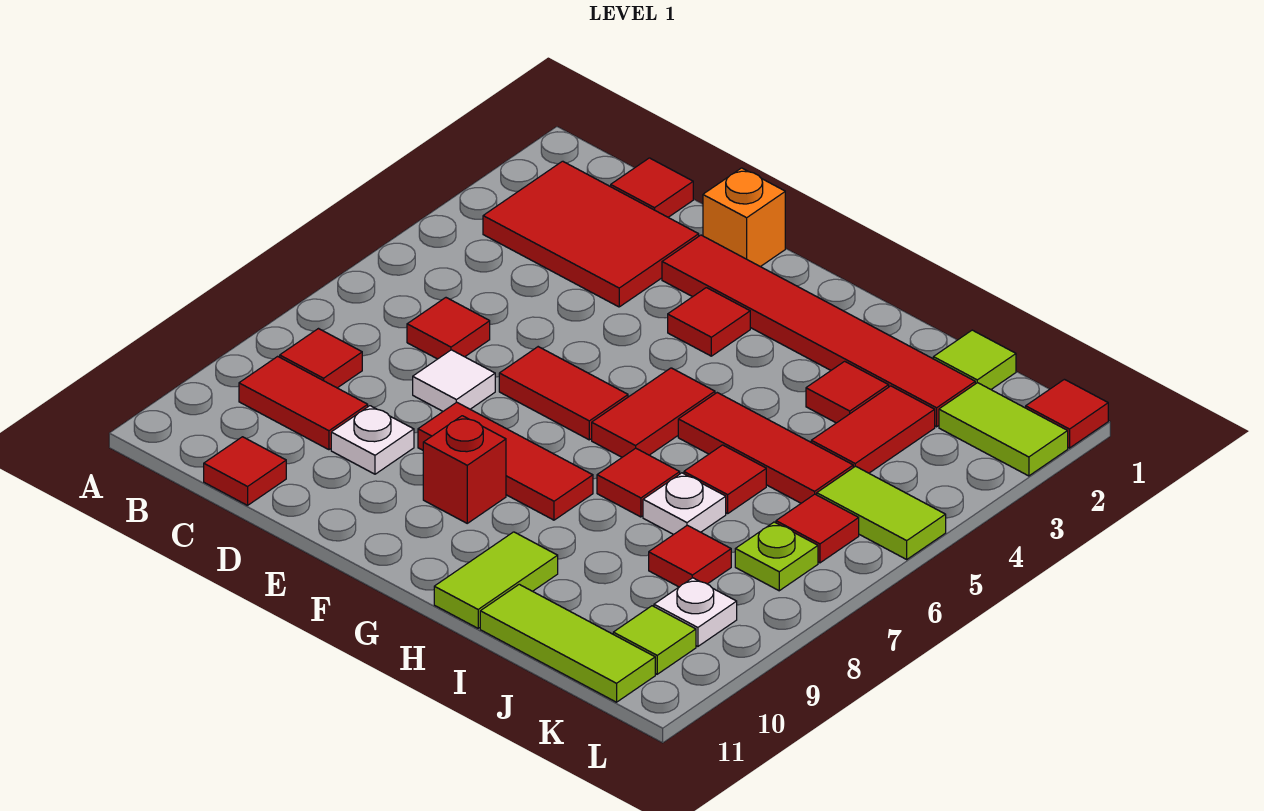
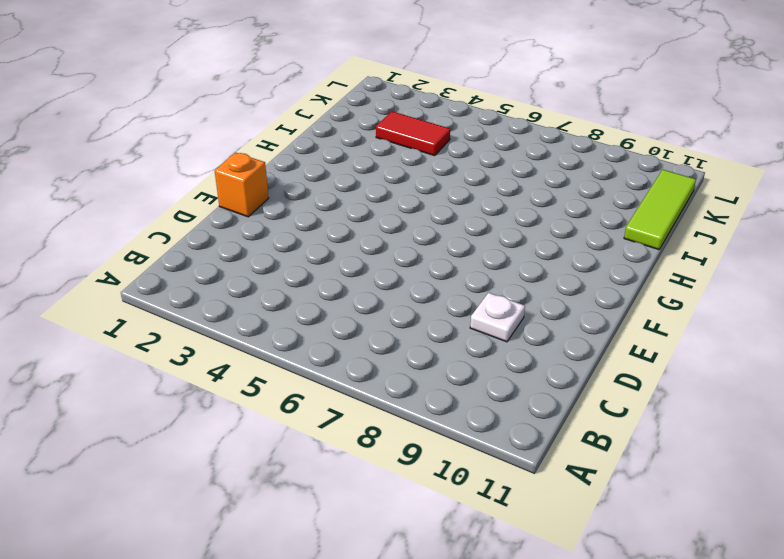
none -> red tile B2:D3 level 1
none -> red tile B8 level 1
none -> red tile B9:C9 level 1
none -> red tile C1 level 1

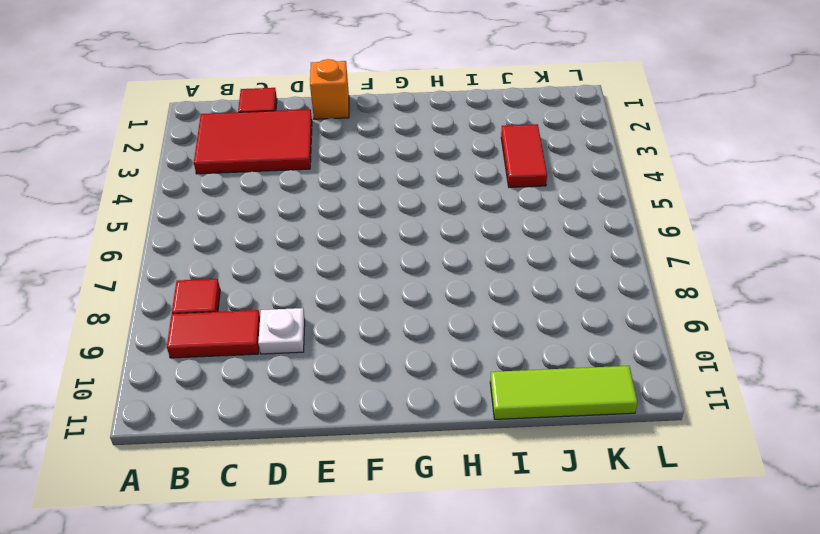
none -> red tile C6 level 1
none -> red tile C11 level 1
none -> white tile D7 level 1
none -> red tile E2:J2 level 1

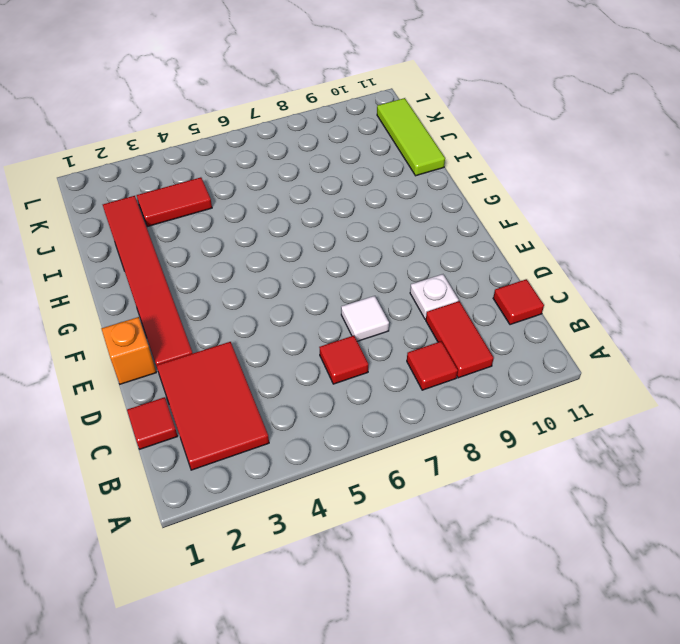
none -> red tile E6:F6 level 1
none -> red tile E8:G8 level 1
none -> red tile F3 level 1
none -> red brick F9 level 1

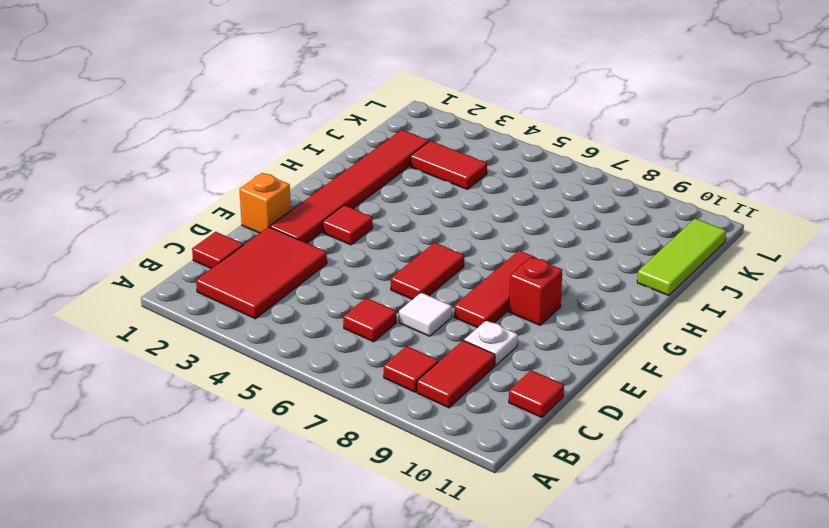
none -> red tile G5:G6 level 1
none -> red tile H5:J5 level 1
none -> red tile H7 level 1
none -> lime tile H10:H11 level 1

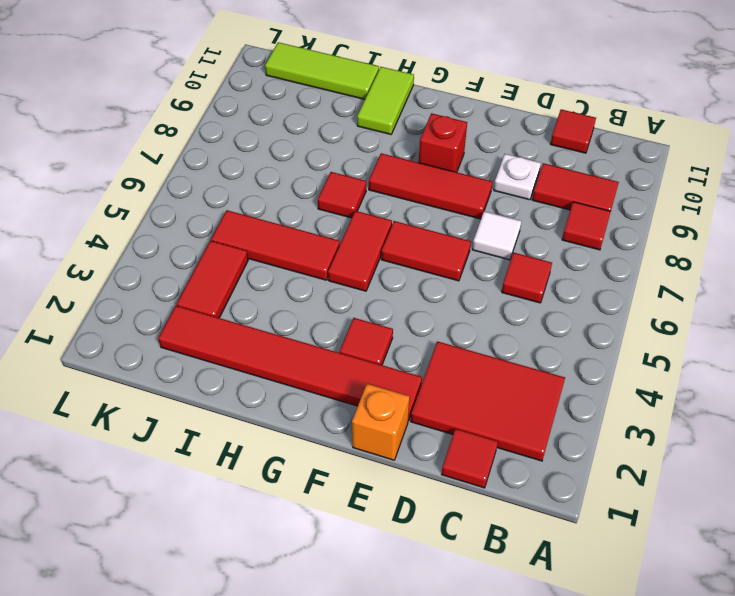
none -> red tile I3 level 1
none -> red tile I6 level 1
none -> white plate I7 level 1
none -> lime tile J1 level 1

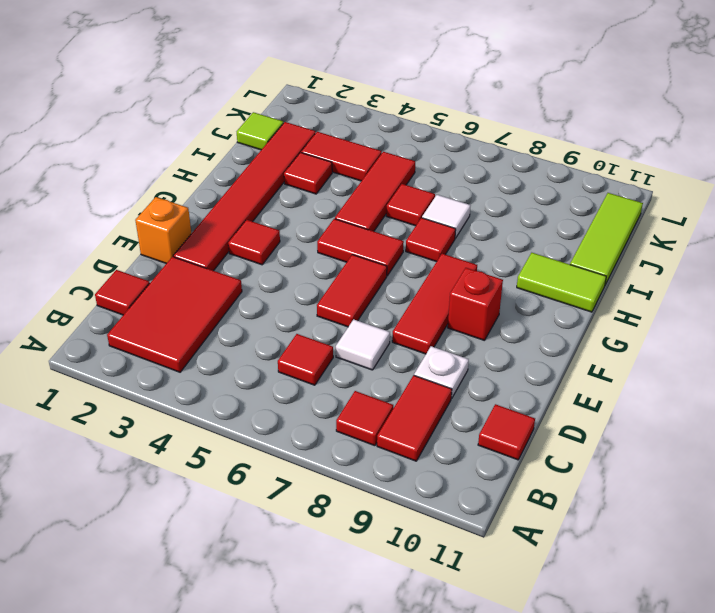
white tile I7 level 1 -> white plate I7 level 1
none -> red tile J8 level 1
none -> lime tile K2:L2 level 1
none -> lime tile K5:L5 level 1
none -> red tile K6 level 1

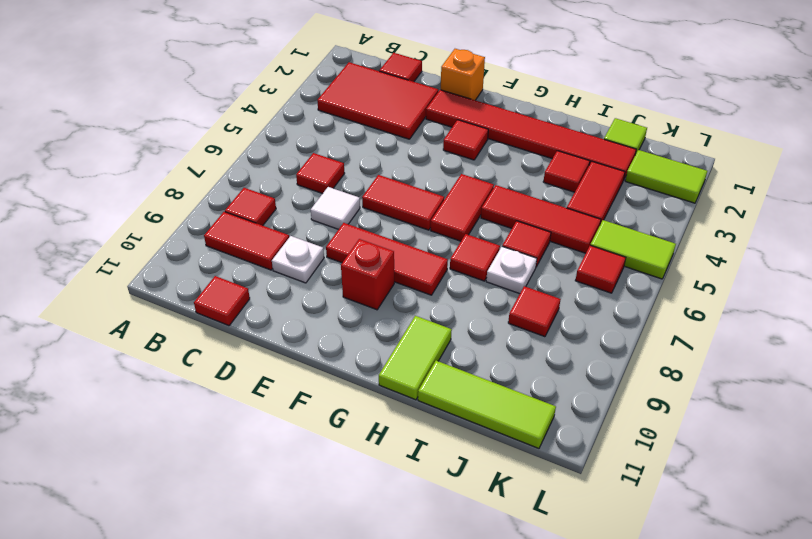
none -> lime plate K7 level 1
none -> white plate K9 level 1
none -> lime tile K10 level 1
none -> red tile L1 level 1

